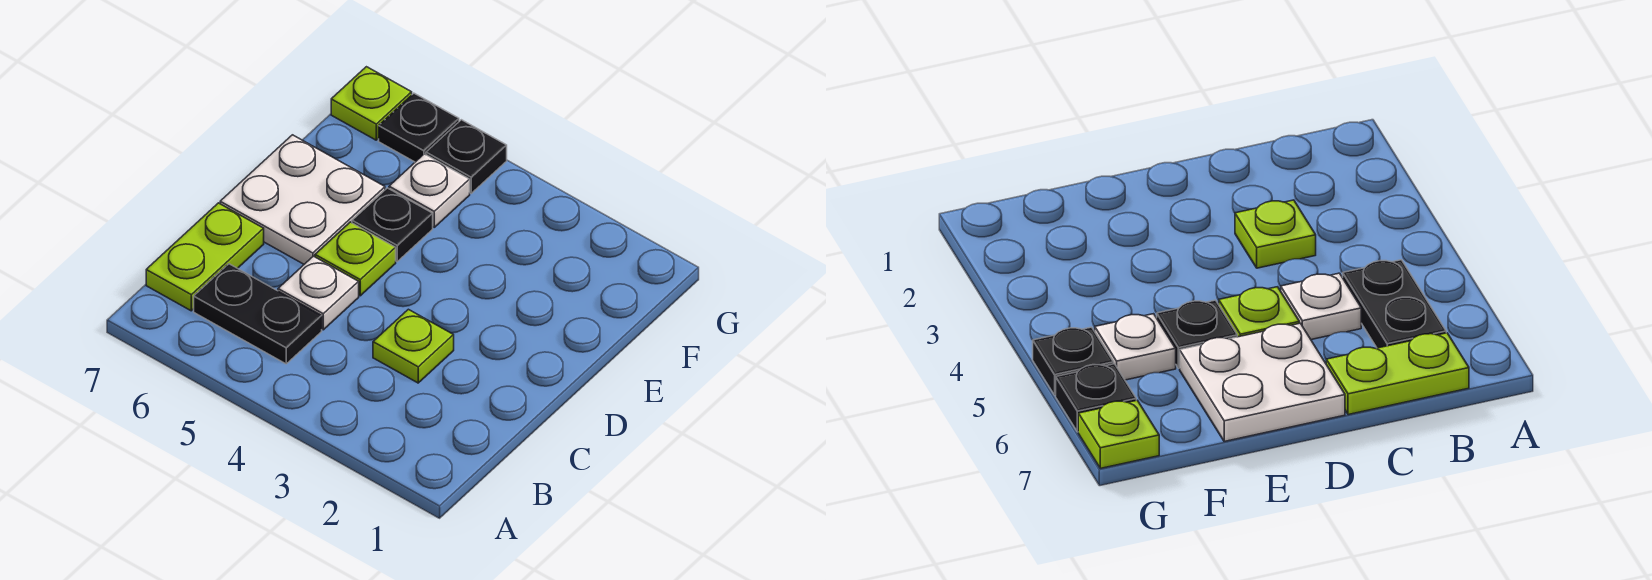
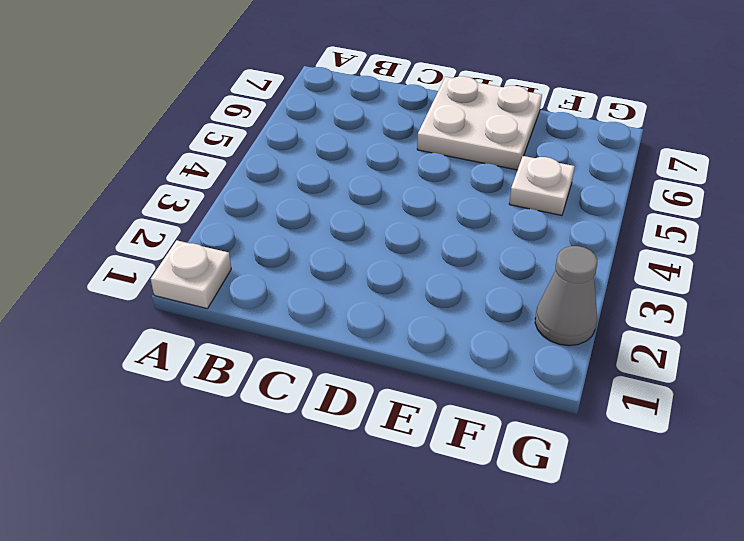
white plate A1 level 1 -> white plate C5 level 1
grey cone G2 level 1 -> none
none -> black plate B5:B6 level 1
none -> lime plate B7:C7 level 1

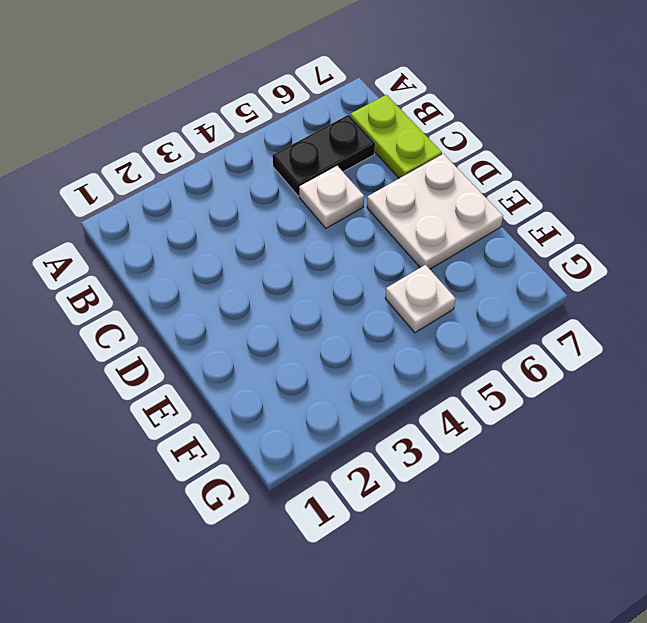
none -> lime plate C3 level 1
none -> lime plate D5 level 1

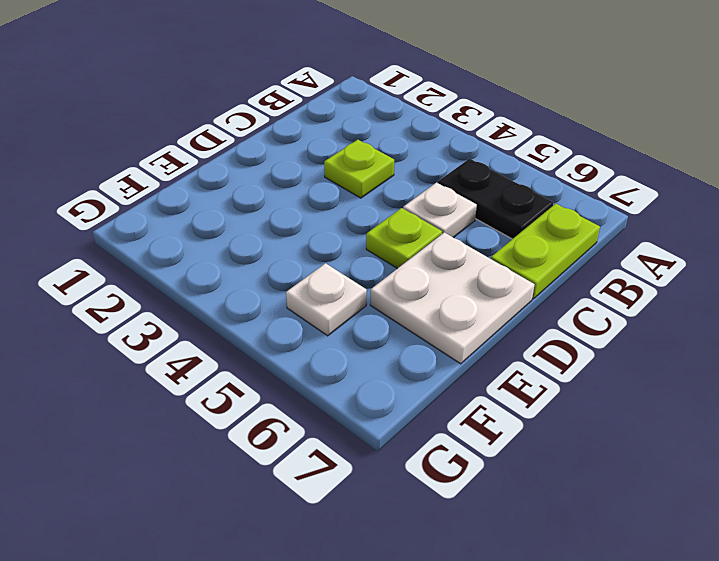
none -> black plate E5 level 1
none -> black plate G5 level 1

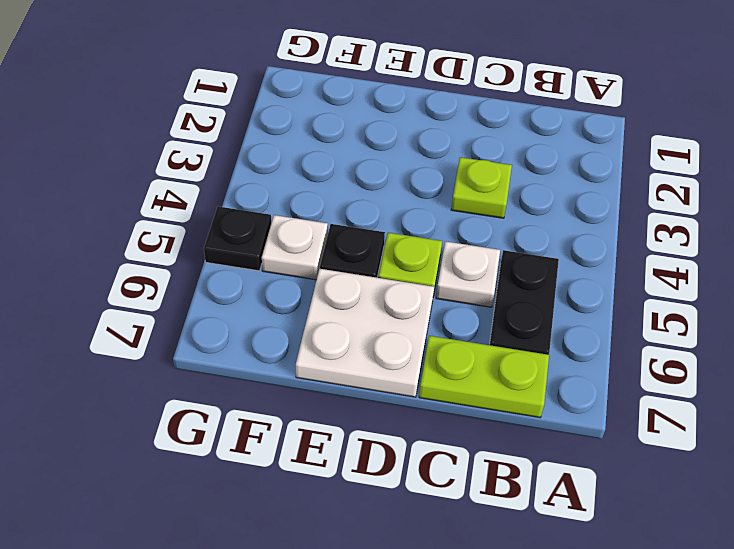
none -> black plate G6 level 1
none -> lime plate G7 level 1

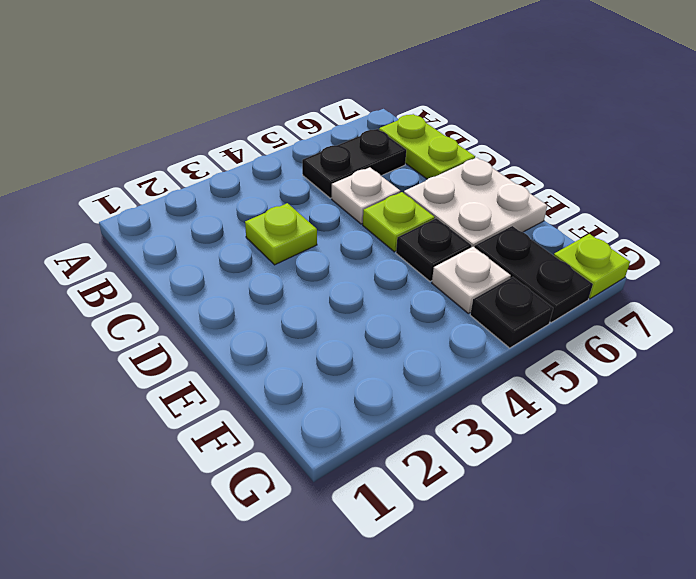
black plate F6:G6 level 1 -> black plate G6 level 1

